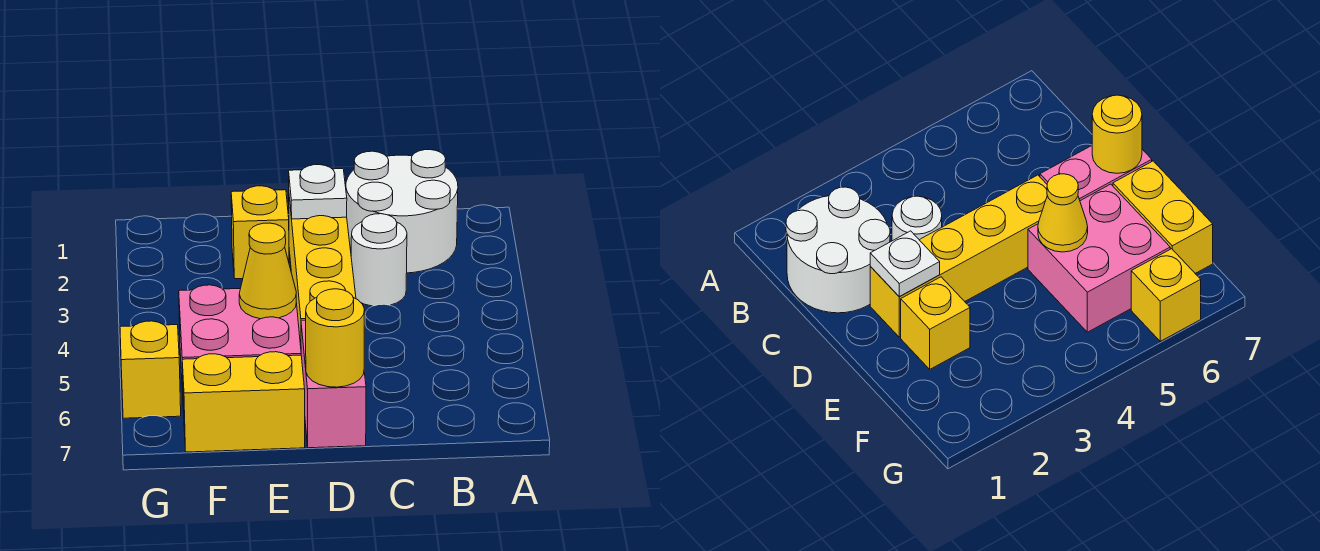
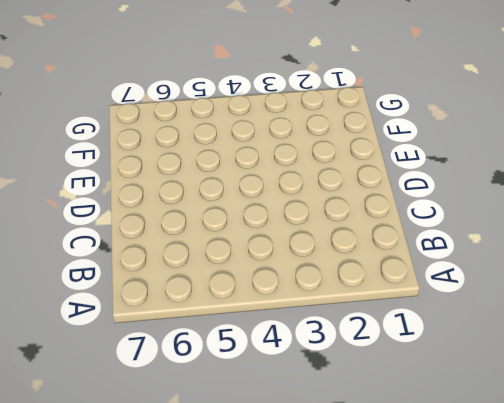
none -> white round brick B1:C2 level 1
none -> white round brick C3 level 1

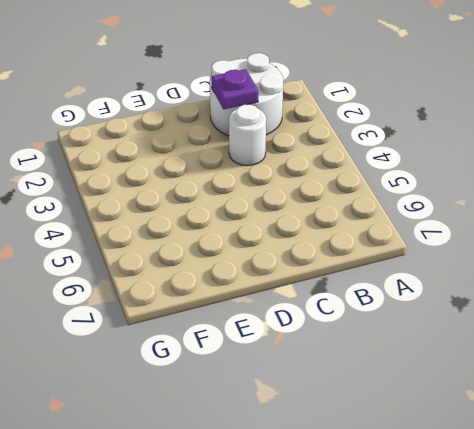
purple plate C2 level 2 -> none
none -> yellow brick D2:D5 level 1
none -> pink brick D6:D7 level 1

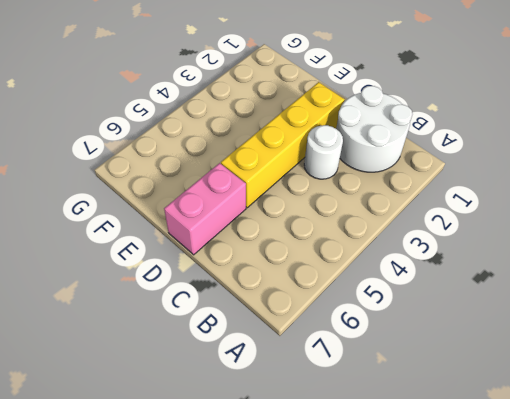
none -> yellow brick E2 level 1
none -> pink brick E5:F6 level 1

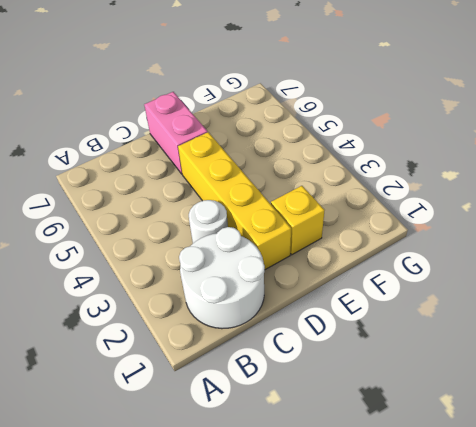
none -> pink brick E5:F6 level 1
none -> yellow brick E7:F7 level 1

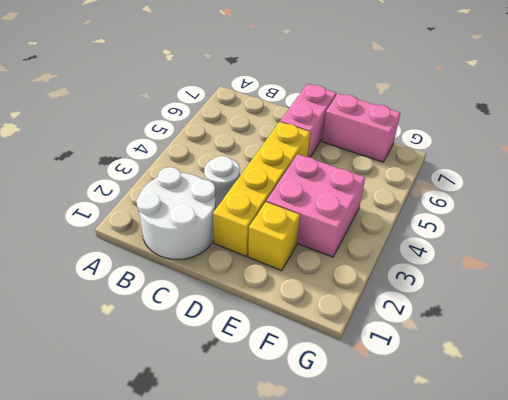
pink brick E3:F4 level 1 -> pink brick E5:F6 level 1
pink brick E7:F7 level 1 -> yellow brick E7:F7 level 1
none -> yellow brick G6 level 1
none -> white plate D2 level 2

